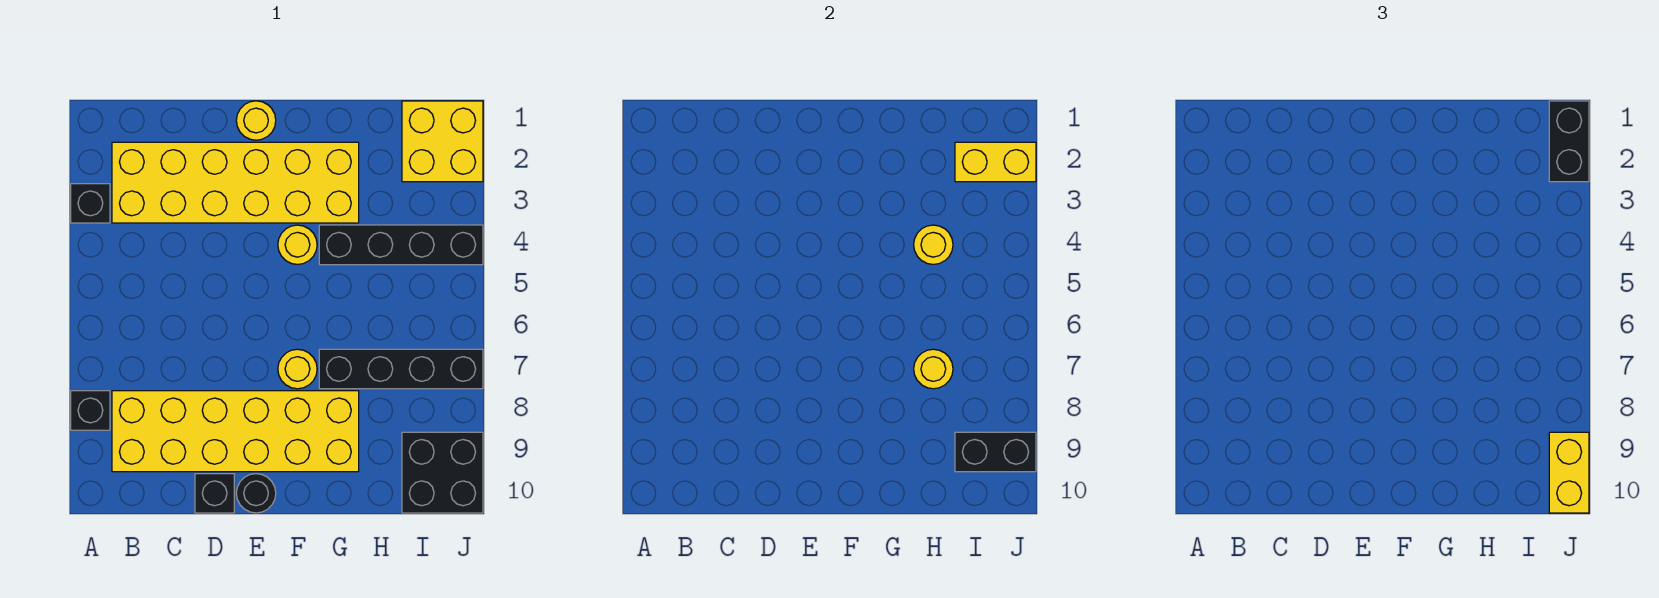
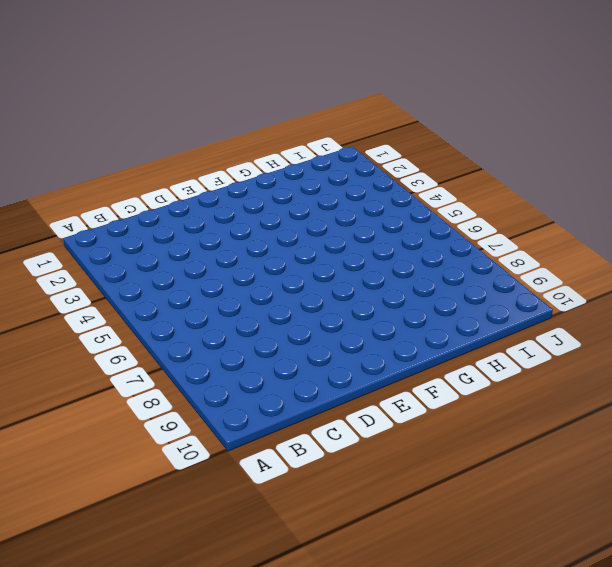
none -> black brick A3 level 1
none -> black brick A8 level 1
none -> yellow brick B2:G3 level 1

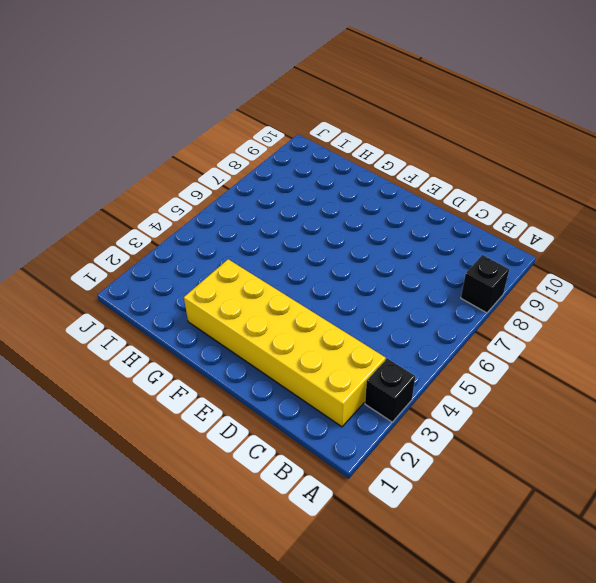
none -> yellow brick B8:G9 level 1
none -> black brick D10 level 1
none -> yellow round brick E1 level 1

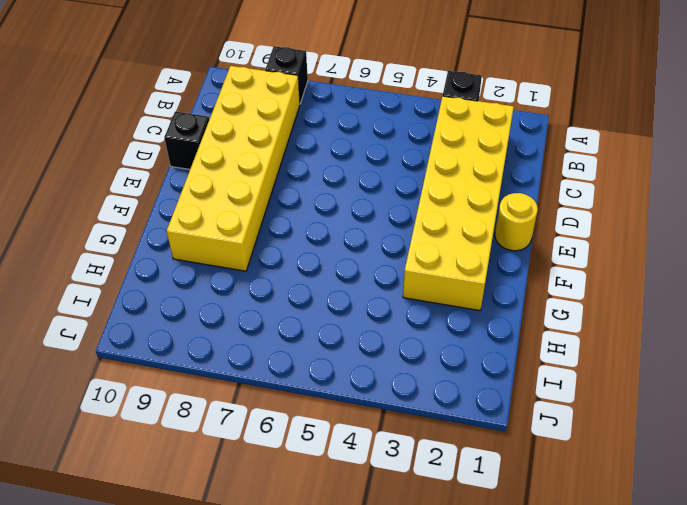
none -> black round brick E10 level 1
none -> yellow round brick F4 level 1
none -> yellow round brick F7 level 1

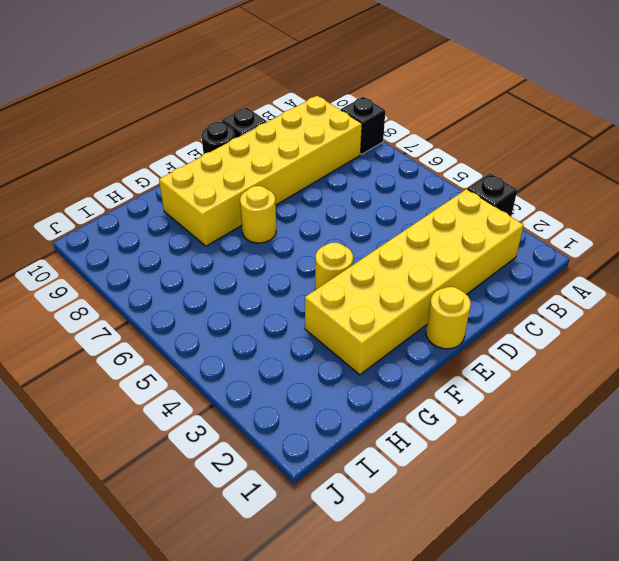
none -> black brick G4:J4 level 1
none -> black brick G7:J7 level 1
none -> yellow brick I1:J2 level 1

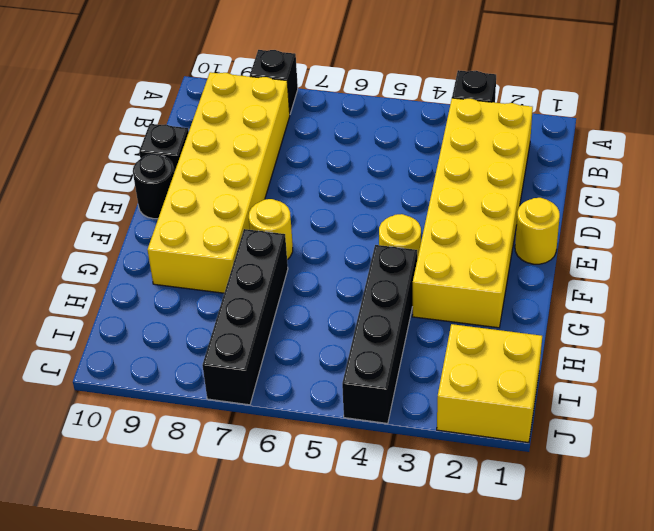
none -> black brick I9:J10 level 1
none -> yellow round brick H4 level 2
none -> yellow round brick H7 level 2

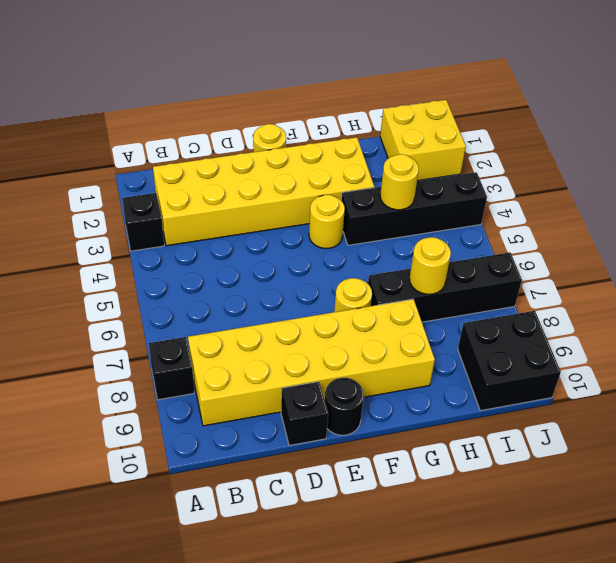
none -> yellow brick I2:J2 level 2
none -> black brick I9:J9 level 2
none -> black brick J1:J2 level 3

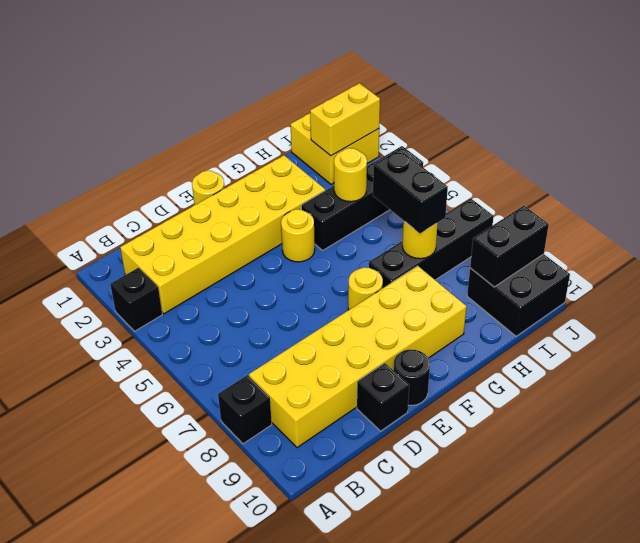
black brick H6:H7 level 3 -> black brick J1:J2 level 3
none -> yellow brick J9:J10 level 3

